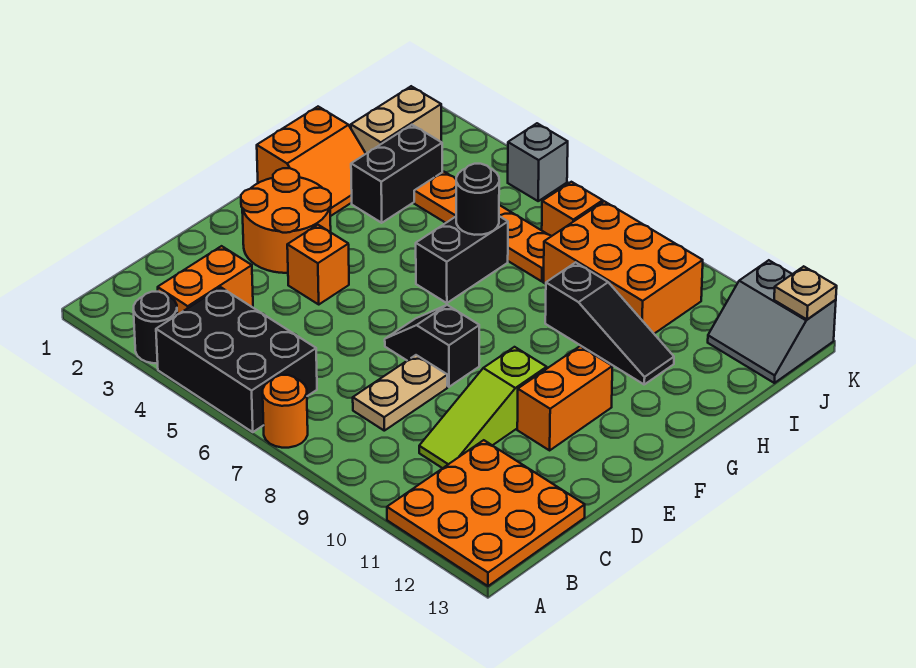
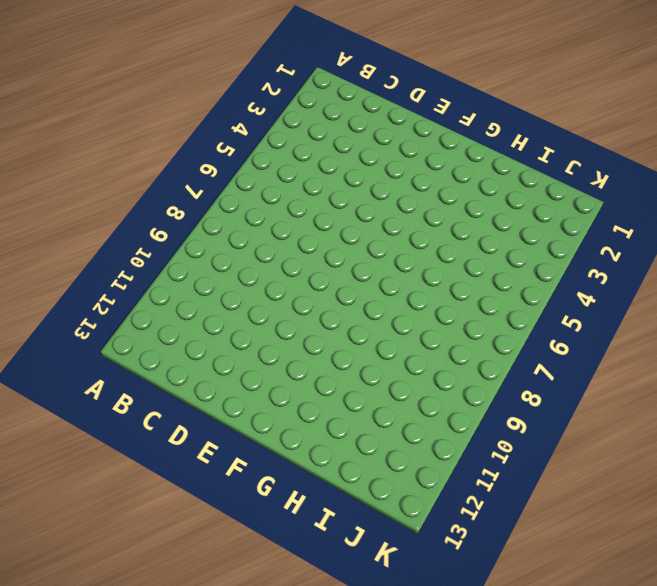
none -> black round brick A3 level 1
none -> black brick A4:B6 level 1
none -> orange round brick A7 level 1

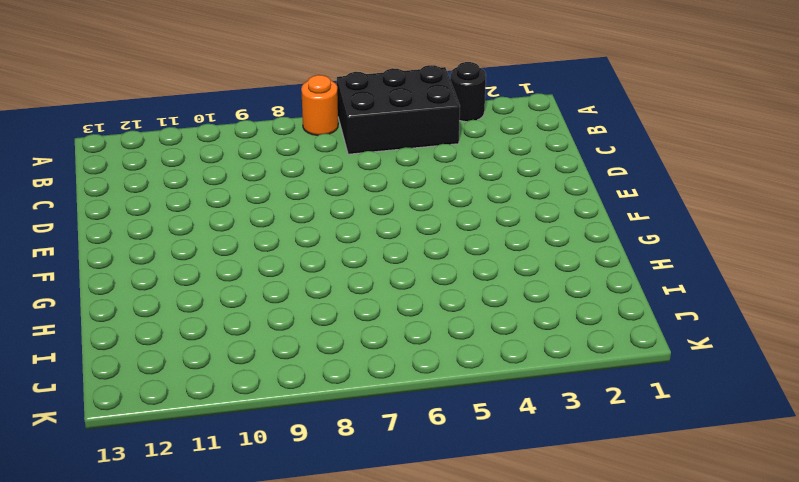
none -> orange plate A11:C13 level 1
none -> orange brick B3:C3 level 1
none -> tan plate C8:D8 level 1

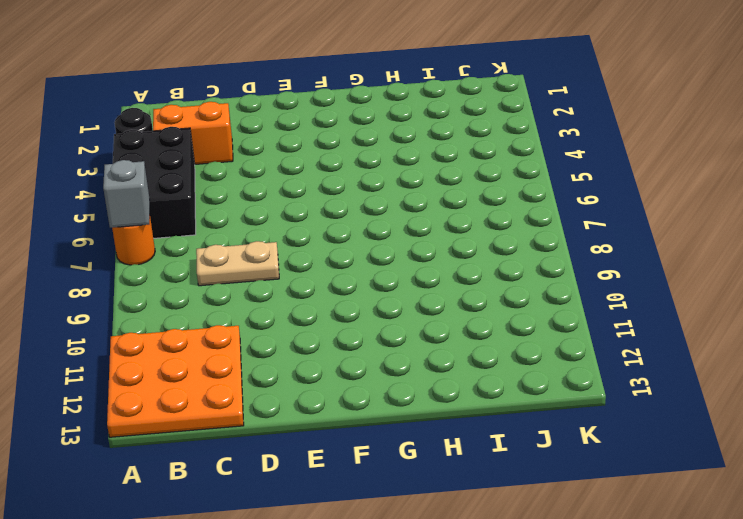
grey brick A7 level 2 -> grey brick K5 level 1
none -> lime slope C10:E10 level 1 top E
none -> orange round brick E2:F3 level 1
none -> orange brick E4 level 1

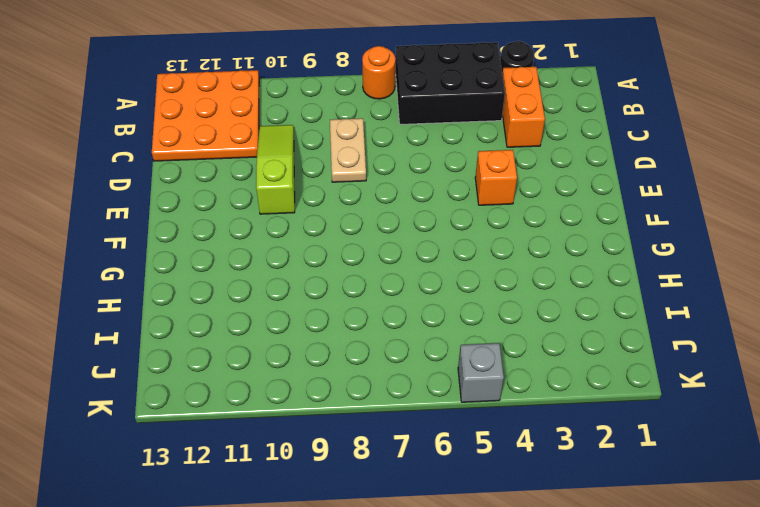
none -> orange round brick E2:F3 level 1
none -> black slope E7:E8 level 1 top 8
none -> orange brick E11:F11 level 1

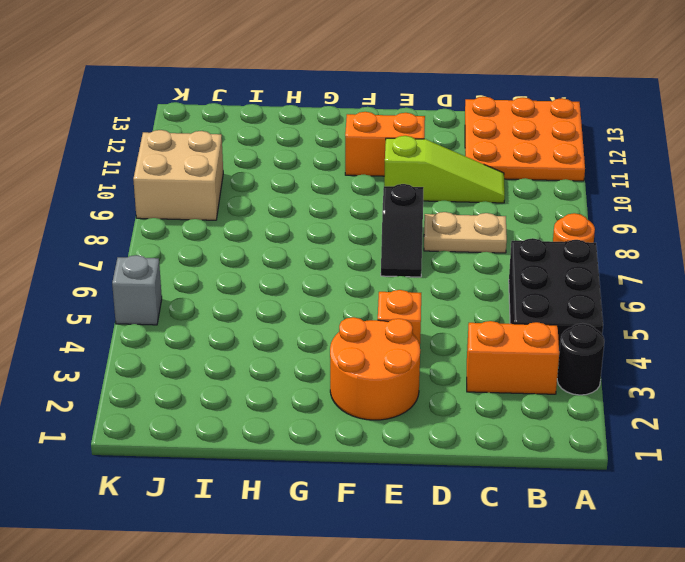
tan brick J9:K10 level 1 -> orange brick I8:J10 level 1
none -> orange slope G1:H2 level 1 top 1
none -> black brick G6:H6 level 1
none -> black brick H3:I3 level 1

